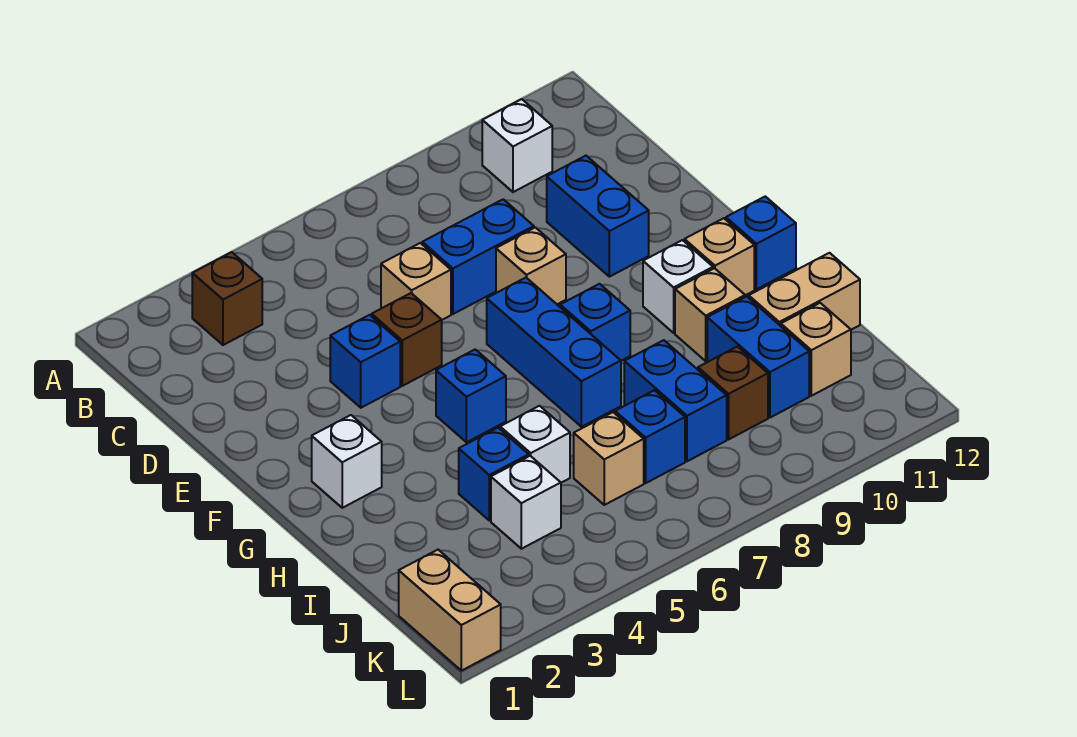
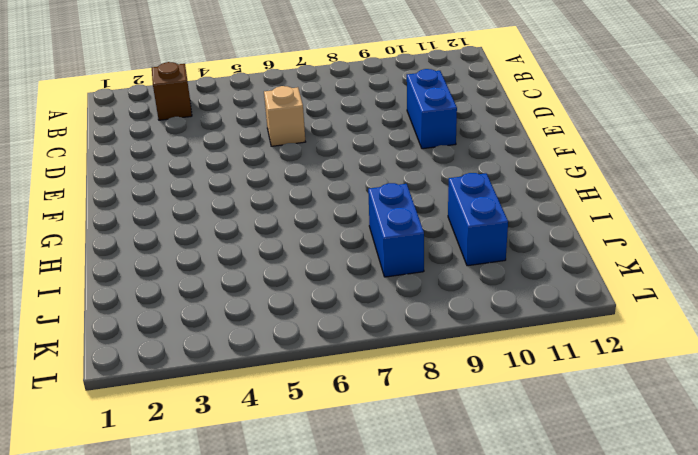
none -> white brick B10 level 1
none -> blue brick D7:D8 level 1
none -> blue brick E4 level 1

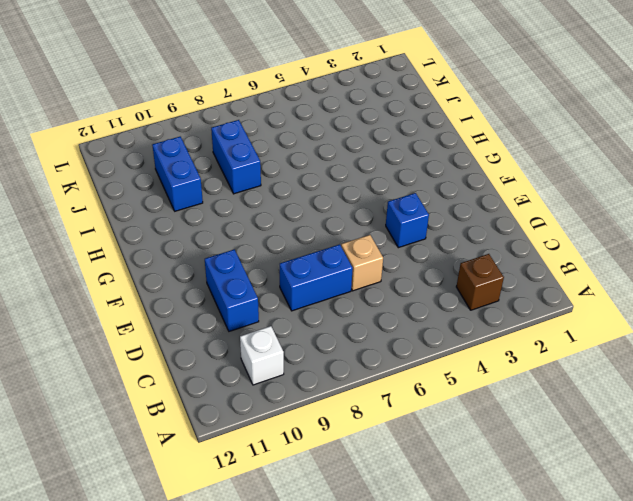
none -> brown brick E5 level 1
none -> tan brick E8 level 1
none -> blue brick F7:H7 level 1

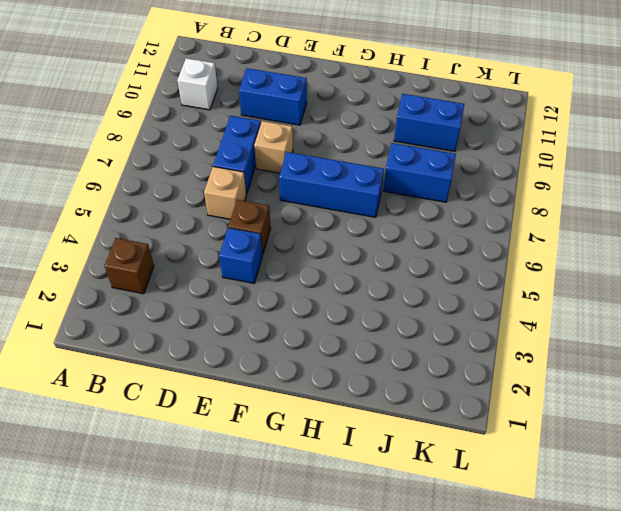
none -> white brick G2 level 1
none -> blue brick G5 level 1
none -> blue brick G8 level 1

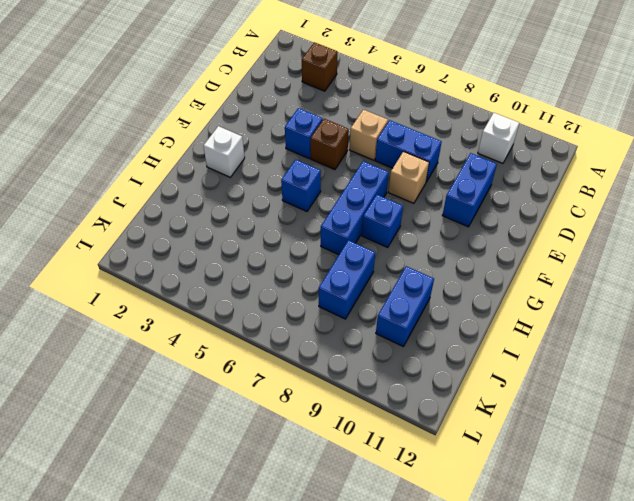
none -> white brick G10 level 1
none -> tan brick G11 level 1
none -> blue brick G12 level 1

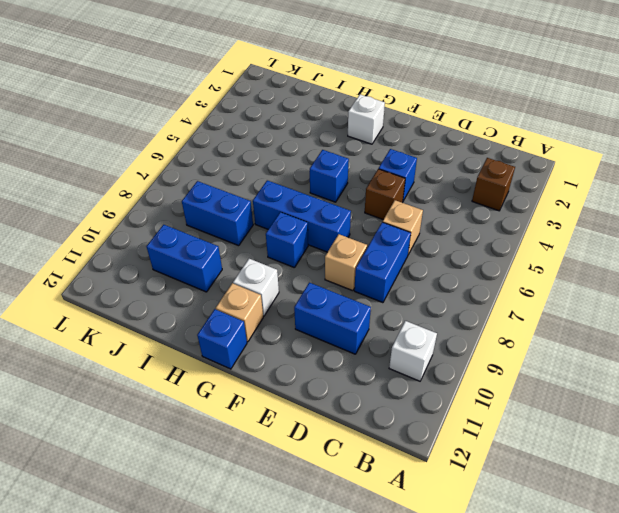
none -> tan brick H10 level 1
none -> blue brick I4 level 1
none -> white brick I5 level 1

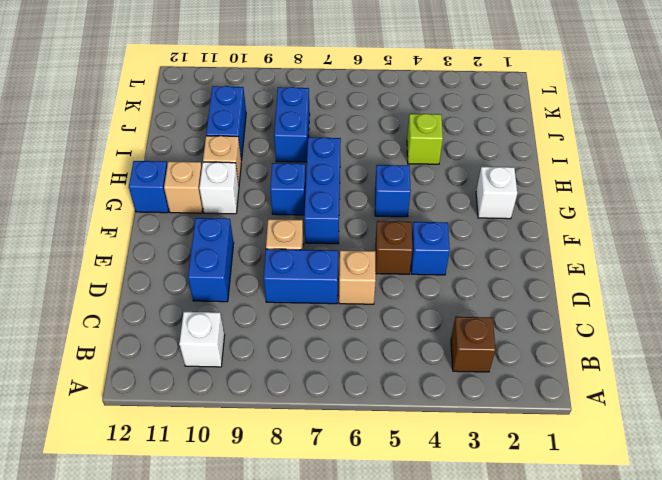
lime brick I4 level 1 -> blue brick I4 level 1
none -> white brick I5 level 1
none -> tan brick I11:I12 level 1
none -> white brick J4 level 1

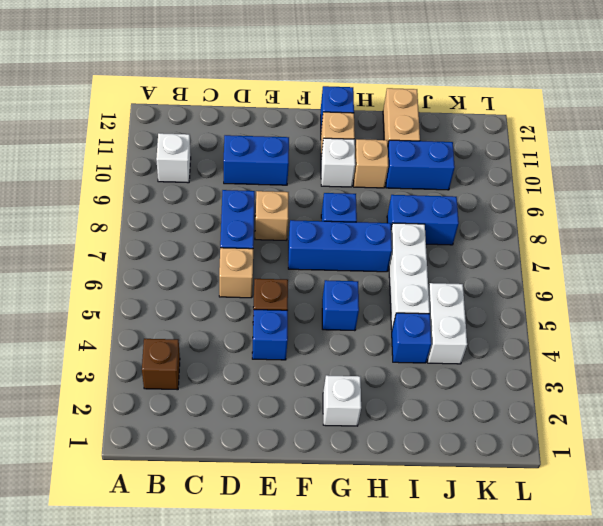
white brick I5:I7 level 1 -> white brick I5 level 1
white brick J4:J5 level 1 -> white brick J4 level 1
none -> tan brick J6 level 1
none -> blue brick J7 level 1
none -> brown brick J9 level 1

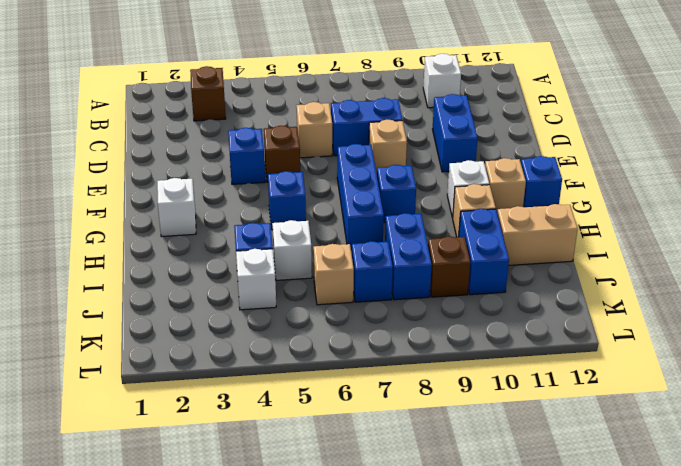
none -> tan brick J11 level 1
none -> tan brick K1:L1 level 1

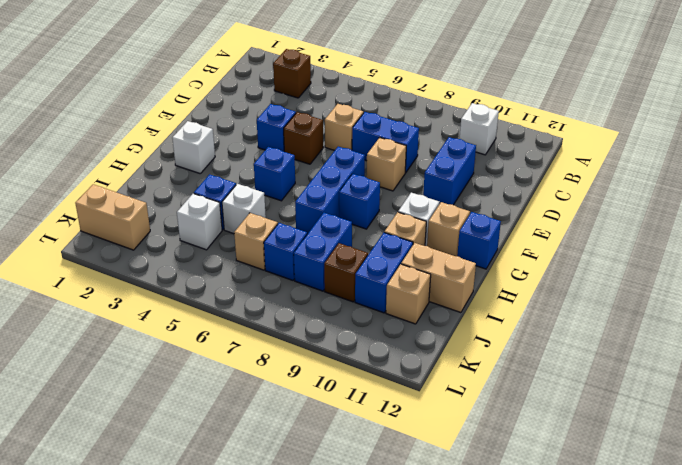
tan brick K1:K2 level 1 -> tan brick K1:L1 level 1

